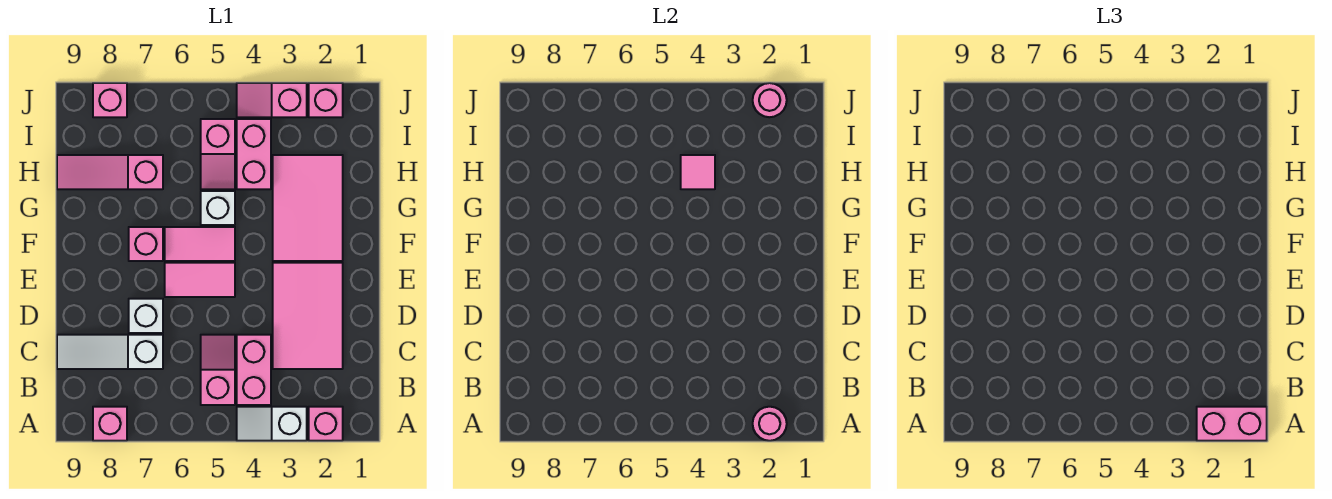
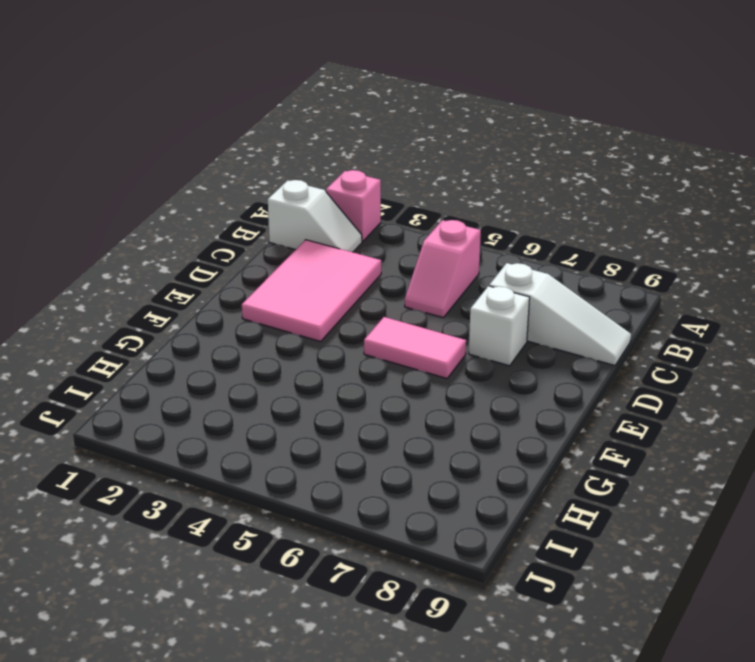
white slope B1:B2 level 1 top 1 -> white slope A3:A4 level 1 top 3
none -> pink brick A8 level 1
none -> pink brick B4:C4 level 1
none -> pink tile F2:H3 level 1

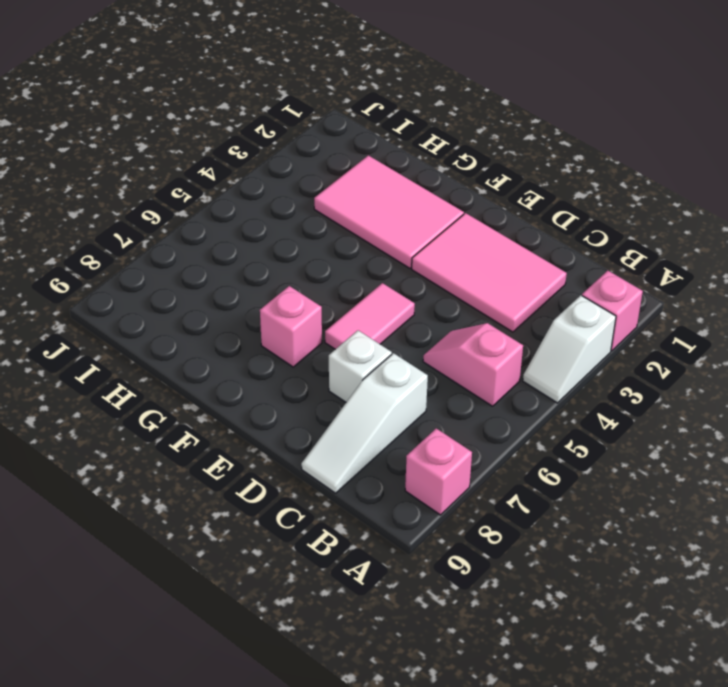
none -> pink brick B4:C4 level 1
none -> pink tile F5:F6 level 1
none -> white brick G5 level 1

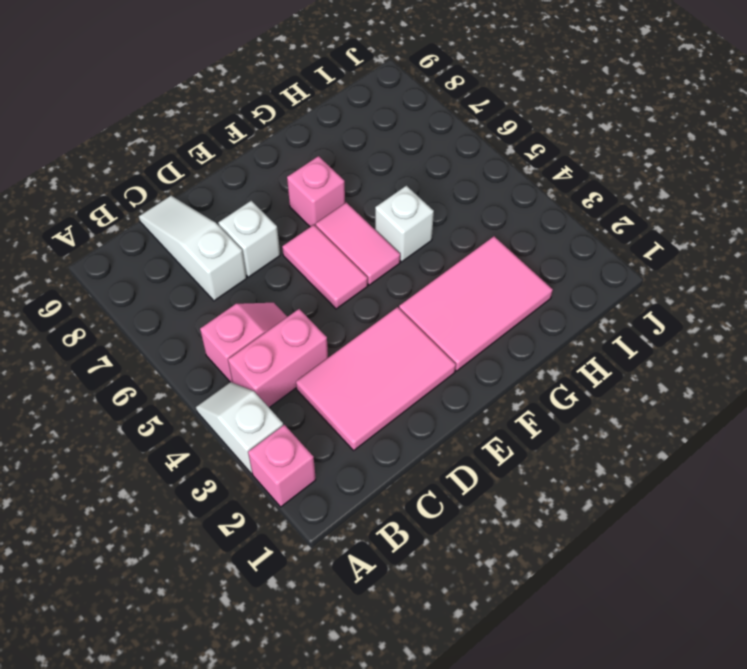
none -> pink brick A8 level 1
none -> pink brick H4:I4 level 1
none -> pink slope H5:I5 level 1 top I

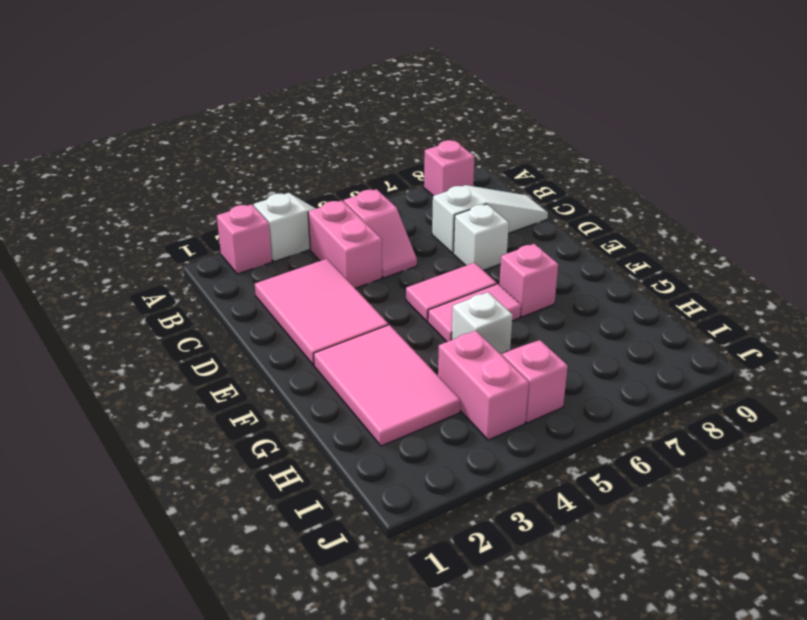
none -> pink slope H7:H9 level 1 top 7
none -> pink brick J2 level 1
none -> pink slope J3:J4 level 1 top 3

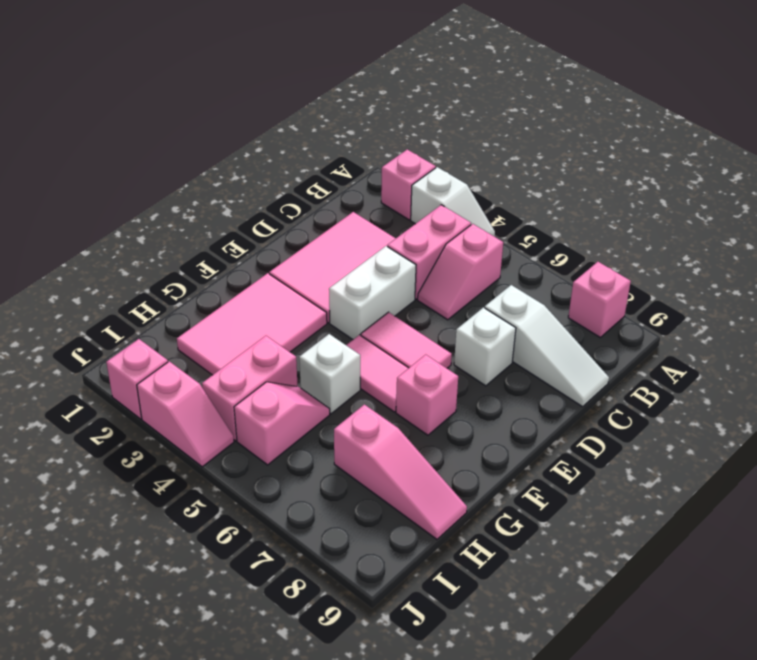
white brick D4:E4 level 1 -> none
none -> pink brick J8 level 1
none -> pink round brick A2 level 2
none -> pink tile H4 level 2

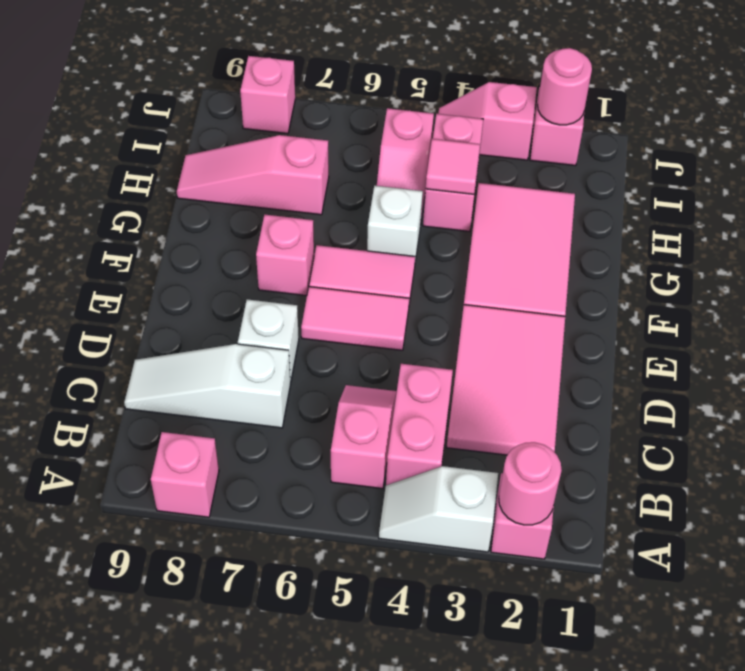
none -> pink brick A1:A2 level 3

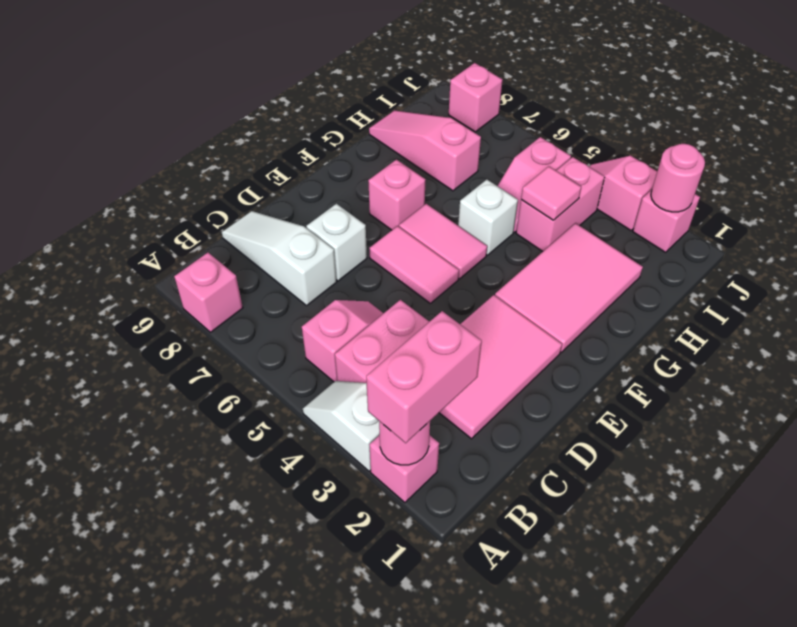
pink brick A2:B2 level 3 -> pink brick A1:A2 level 3

